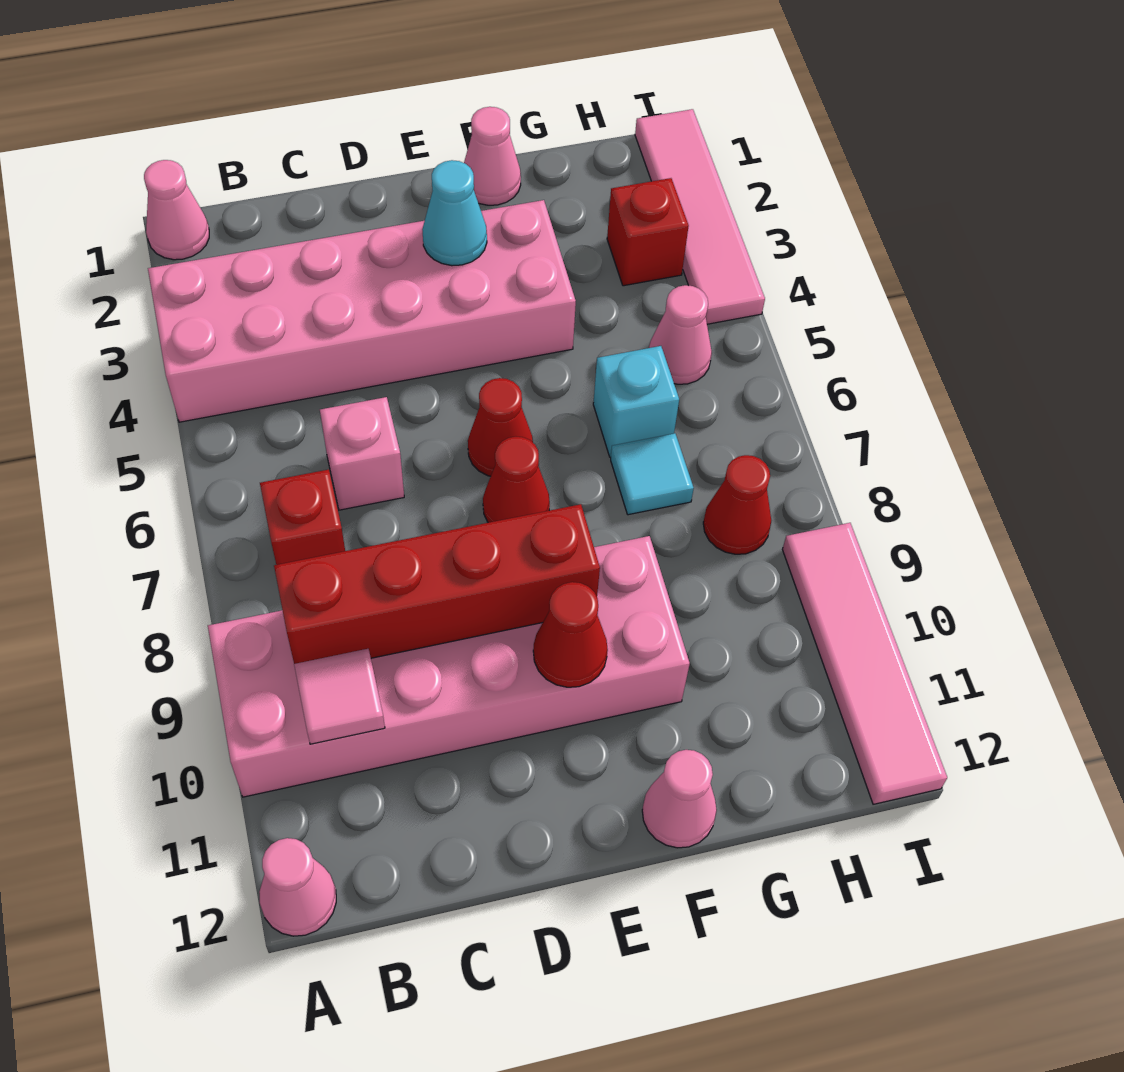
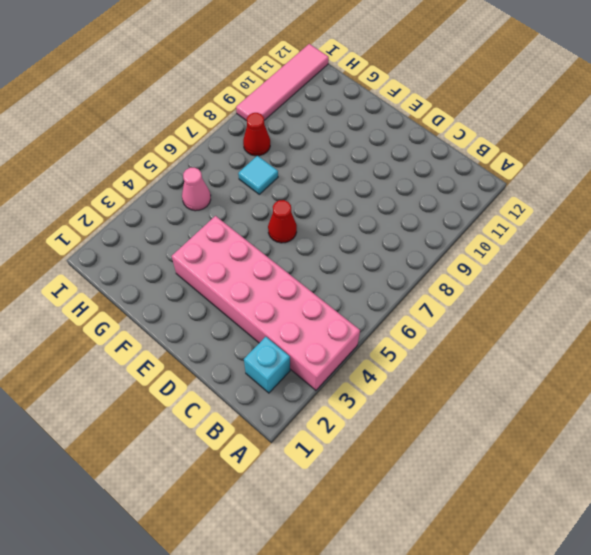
cyan brick B2 level 1 -> cyan brick G6 level 1
none -> pink cone A1 level 1
none -> pink brick A9:F10 level 1
none -> pink cone A12 level 1

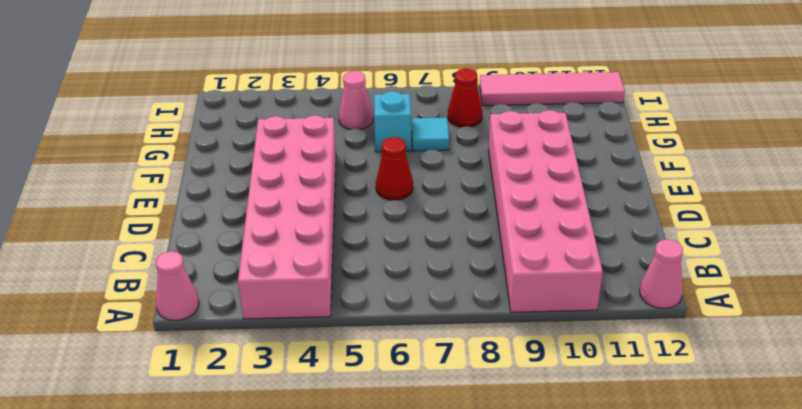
none -> red brick B7 level 1
none -> pink brick C6 level 1
none -> red cone E7 level 1

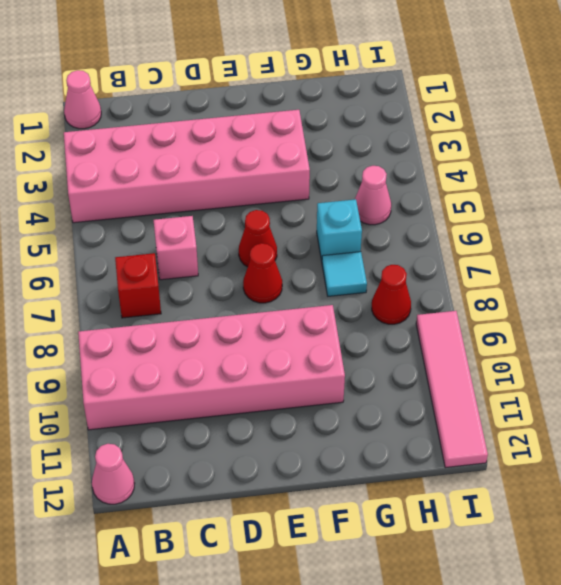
none -> pink cone F1 level 1
none -> pink cone F12 level 1
none -> red brick H3 level 1

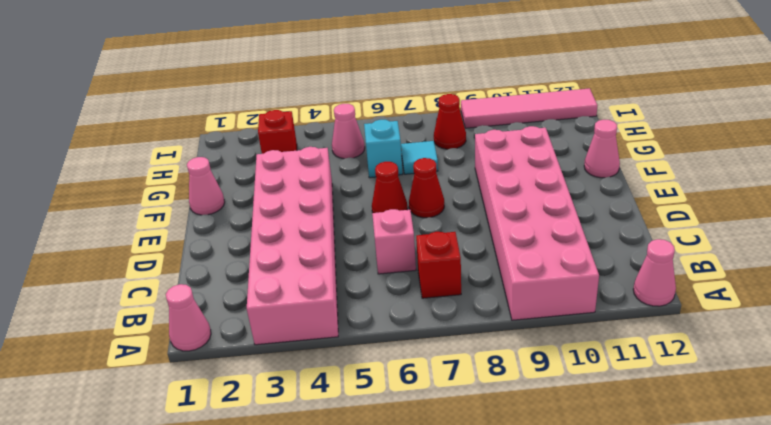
none -> pink tile I1:I4 level 1
none -> red brick B9:E9 level 2
none -> pink tile B10 level 2

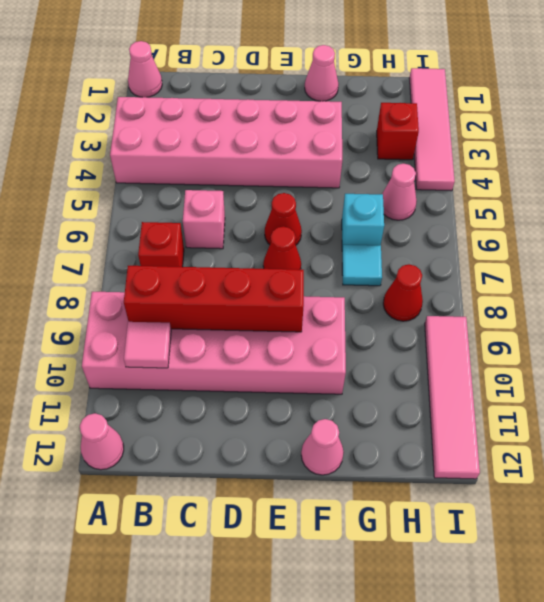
none -> cyan cone E3 level 2
none -> red cone E10 level 2

